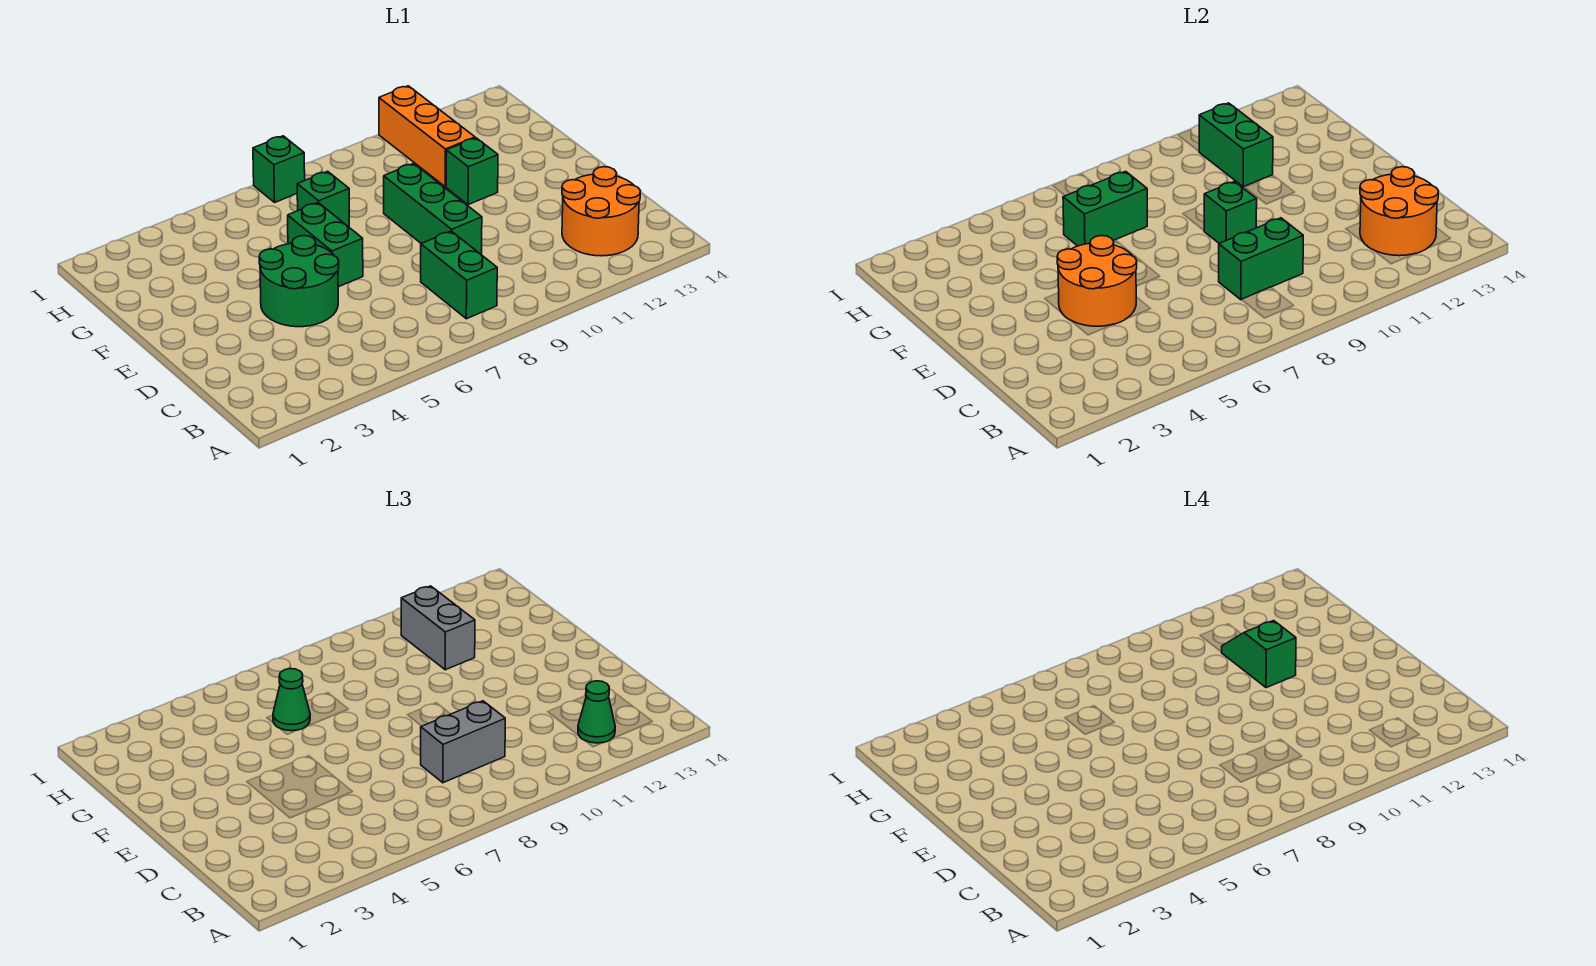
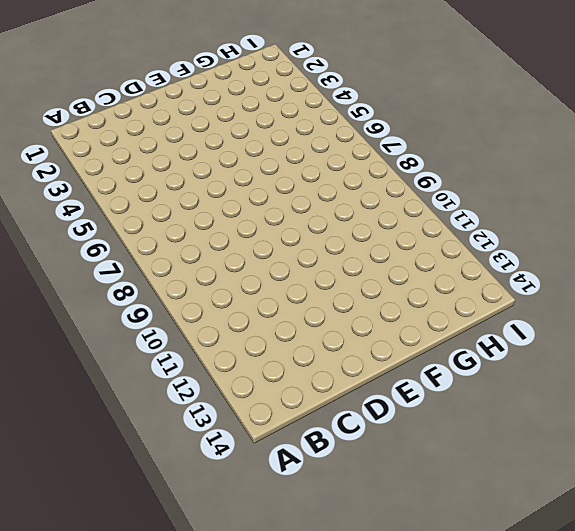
none -> green brick B8:C8 level 1
none -> orange round brick B12:C13 level 1
none -> green round brick D4:E5 level 1

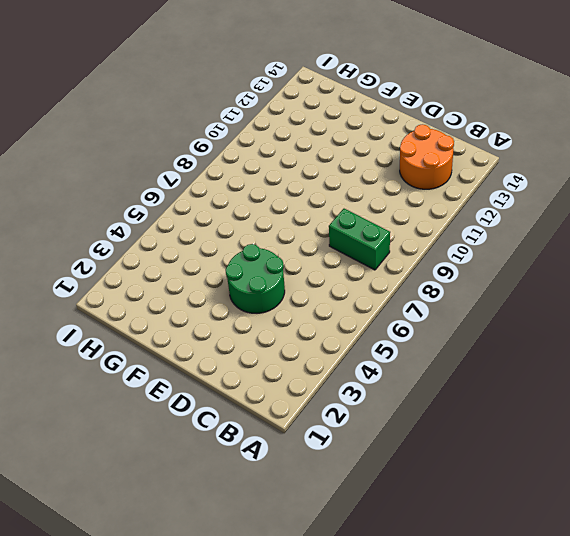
none -> green brick D9:F9 level 1
none -> green brick E6:F6 level 1
none -> green brick F11 level 1

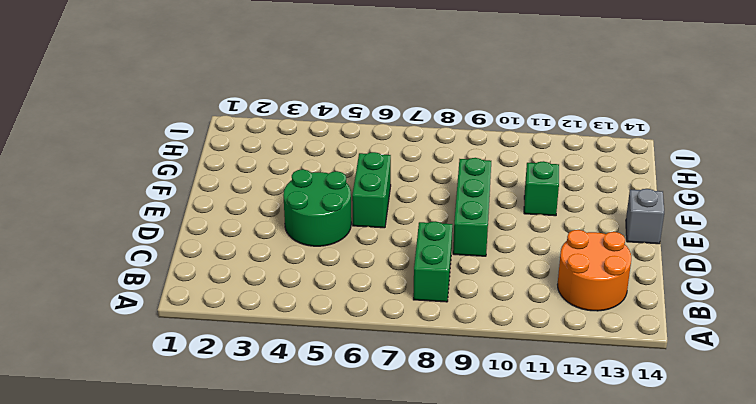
grey brick E14 level 1 -> none
none -> green brick G7 level 1
none -> orange brick G11:I11 level 1
none -> green brick I7 level 1

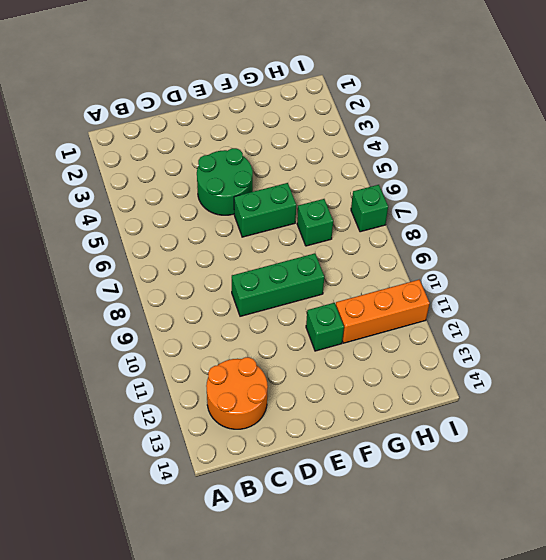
none -> green brick B8:C8 level 1
none -> orange round brick B12:C13 level 2
none -> green brick C8:C9 level 2

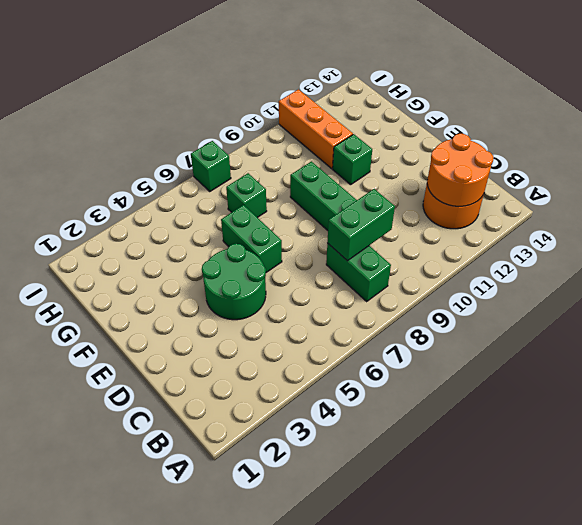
none -> orange round brick D4:E5 level 2
none -> green brick E9 level 2
none -> green brick G6:G7 level 2

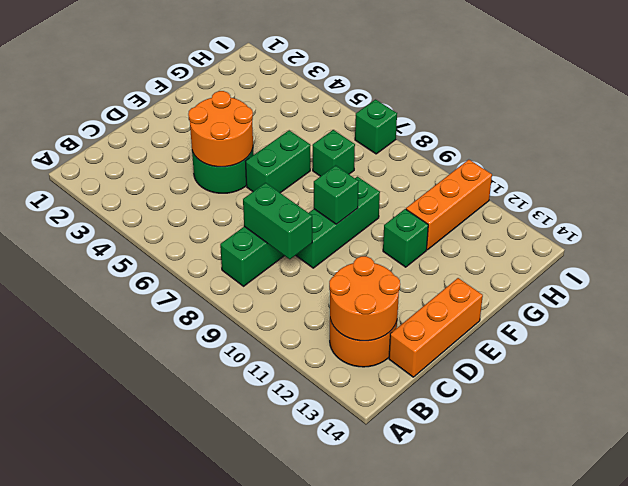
orange brick C14:E14 level 1 -> none
none -> green brick G6:G7 level 2
none -> green brick G11:H11 level 2
none -> green cone B12 level 3

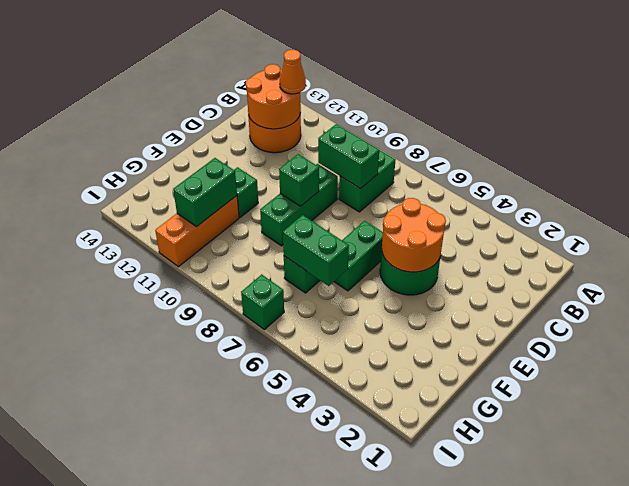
orange cone B12 level 3 -> green cone B12 level 3
none -> grey brick C8:C9 level 3
none -> green cone G6 level 3
none -> grey brick G11:H11 level 3

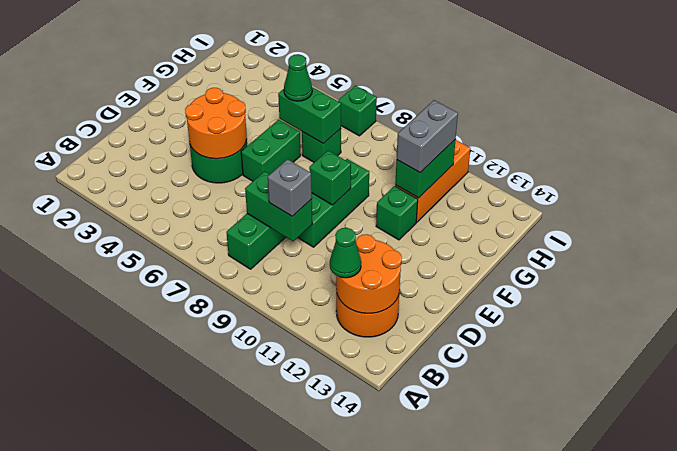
grey brick C9 level 3 -> grey brick C8:C9 level 3
none -> green slope F11:G11 level 4 top F

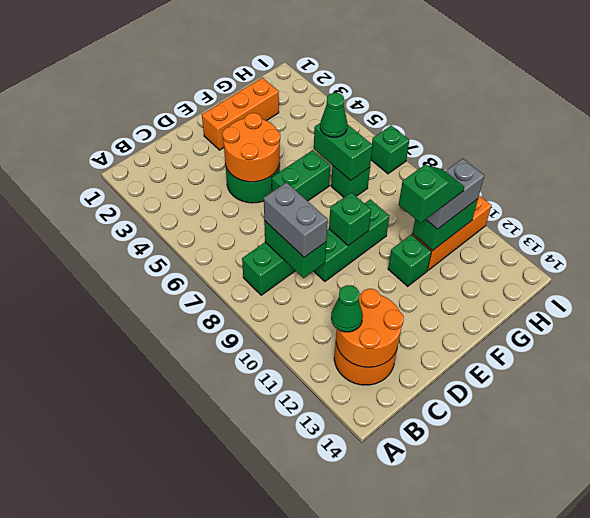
orange brick E2:G2 level 1 -> none

